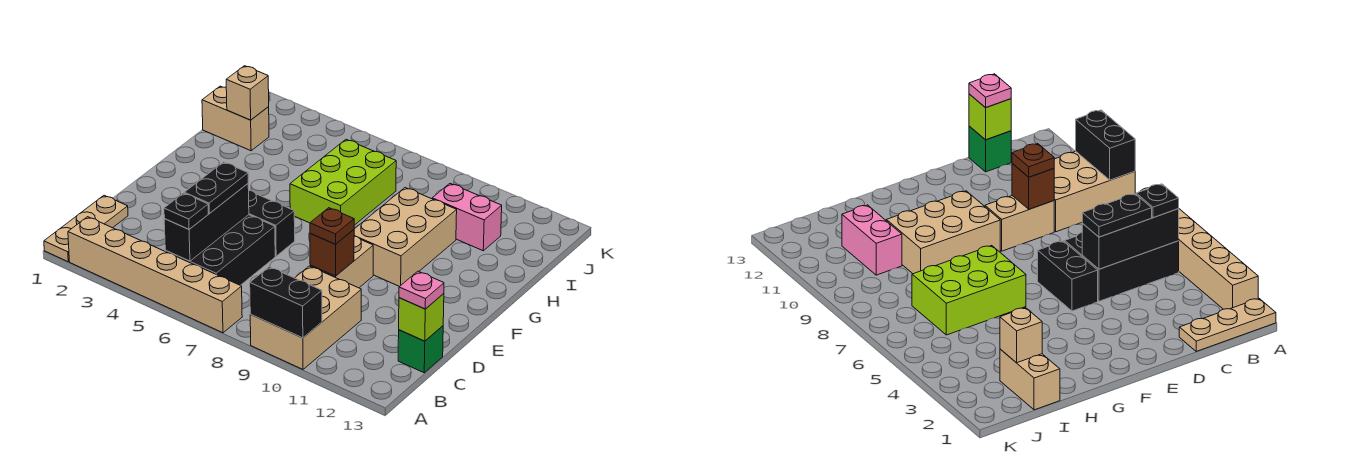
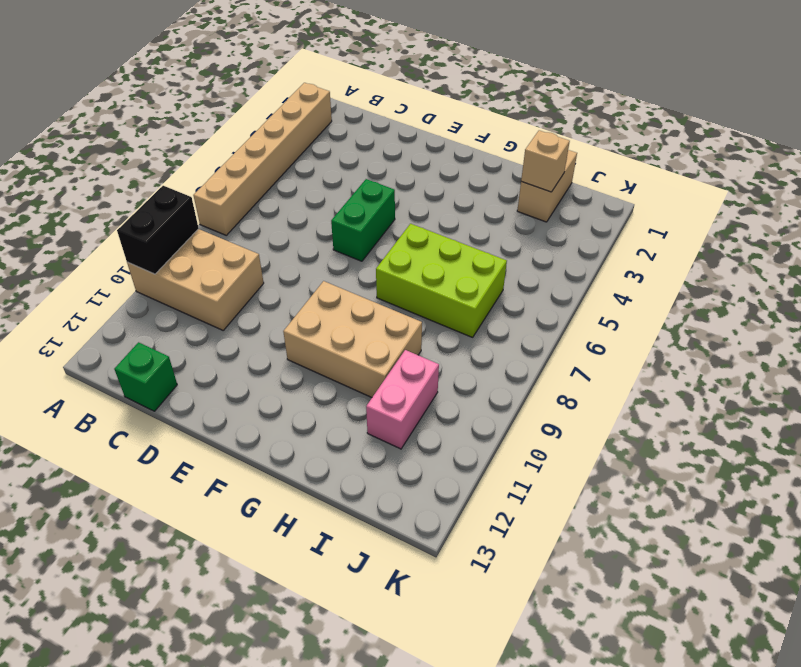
green brick E5:E6 level 1 -> black brick E5:E6 level 1
none -> tan plate A1:C1 level 1
none -> black brick B5:D6 level 1
none -> tan brick D9:E9 level 1

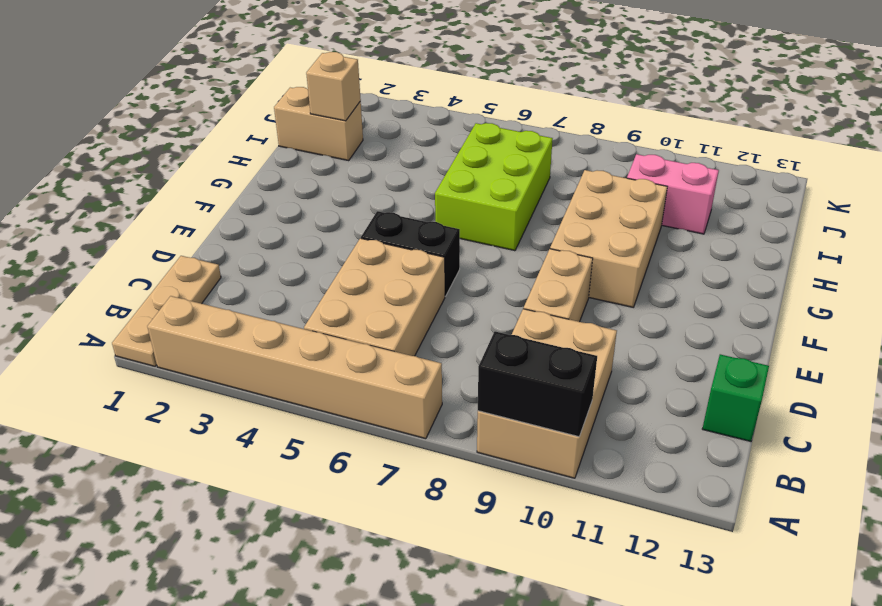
tan brick B5:D6 level 1 -> black brick B5:D6 level 1
none -> black brick B5:D5 level 2
none -> lime brick C13 level 2
none -> brown brick D9 level 2

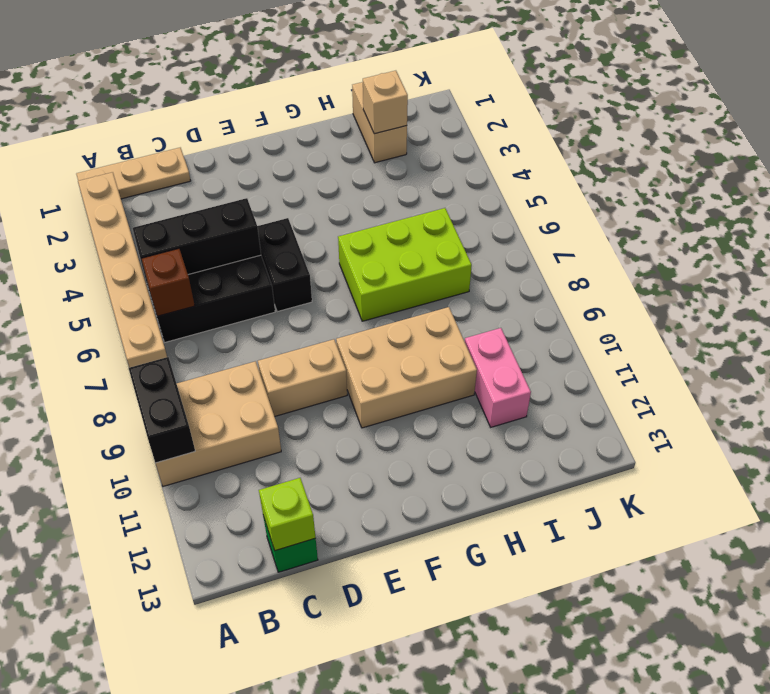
brown brick B6 level 2 -> brown brick D9 level 2
none -> black plate B5 level 3
none -> black plate C5:D5 level 3
none -> pink plate C13 level 3

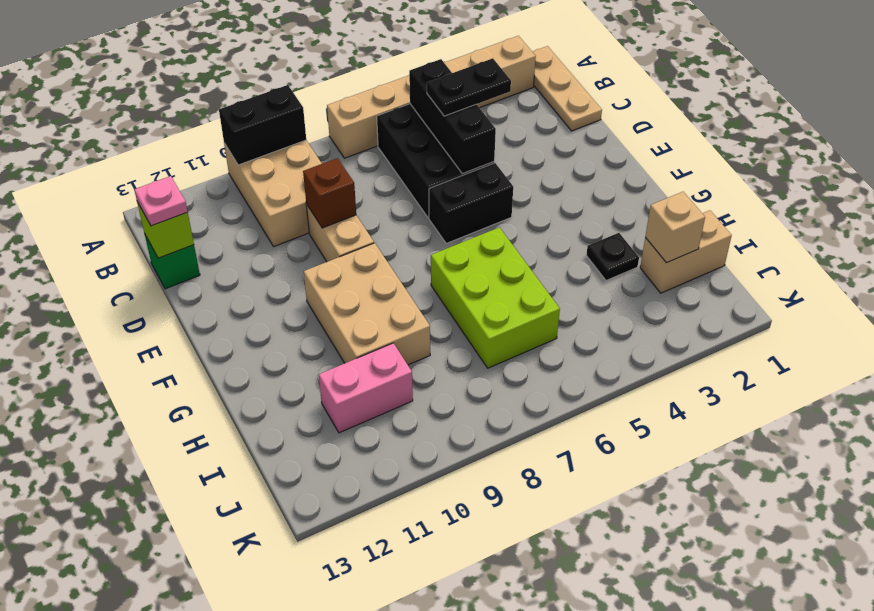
black plate C4:C5 level 3 -> black plate C5:D5 level 3
black plate H3 level 1 -> black plate B5 level 3
none -> brown plate D9 level 3

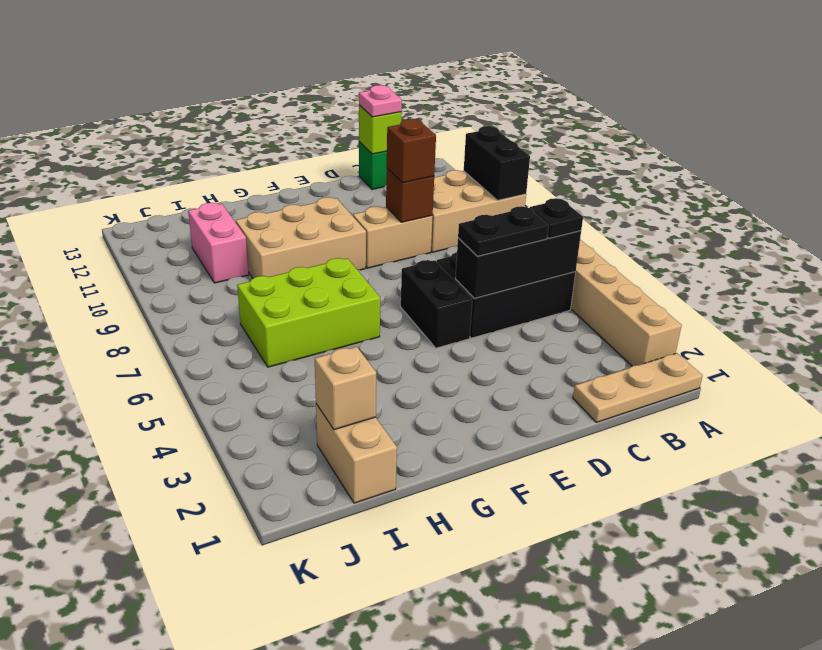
brown brick D9 level 3 -> brown plate D9 level 3

